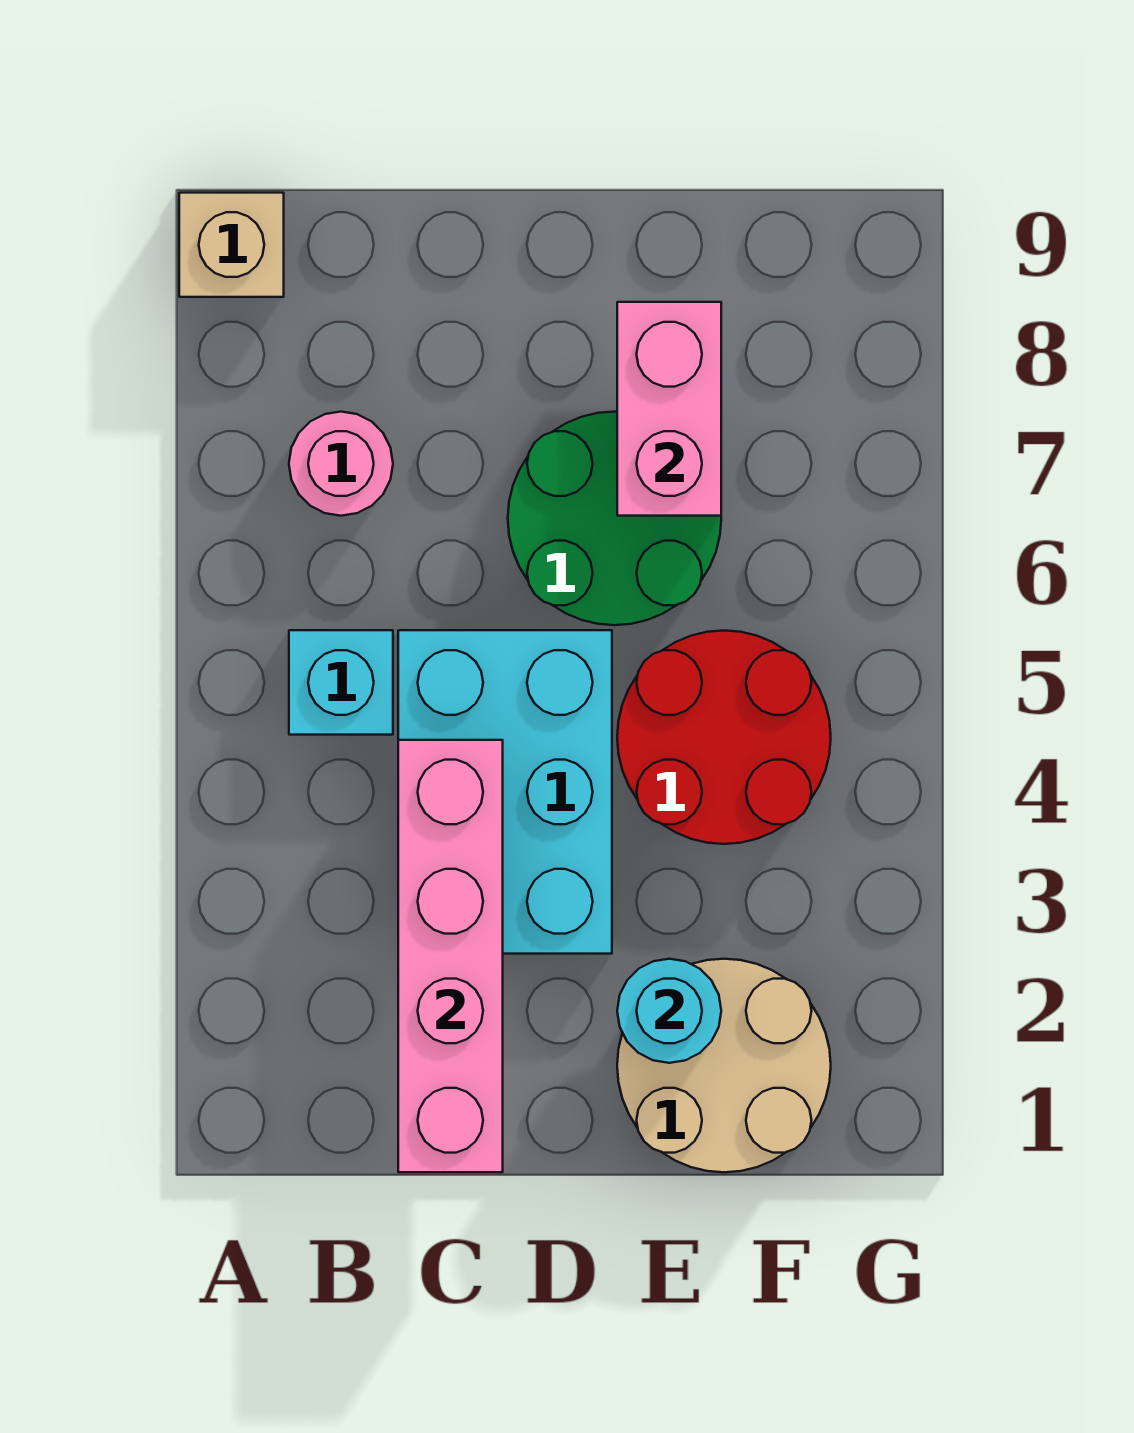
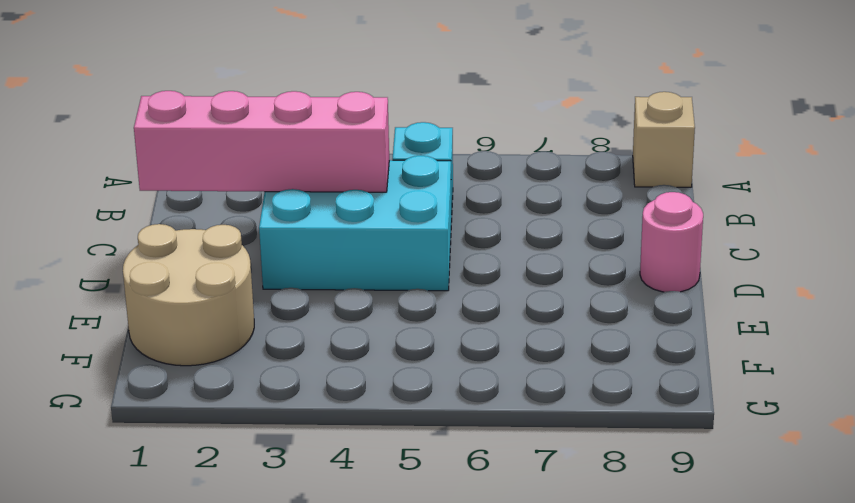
pink round brick D9 level 1 -> pink round brick B7 level 1
none -> green round brick D6:E7 level 1
none -> red round brick E4:F5 level 1

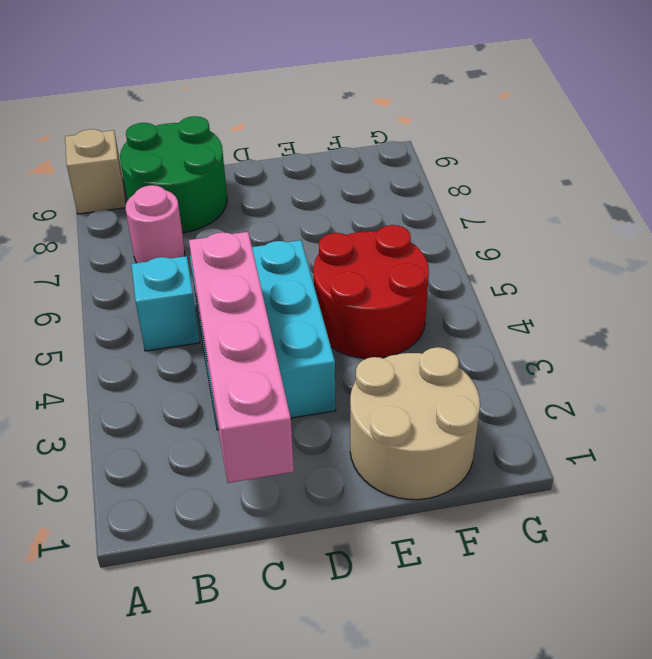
green round brick B8:C9 level 1 -> green round brick D6:E7 level 1
none -> cyan round brick E2 level 2
none -> pink brick E7:E8 level 2

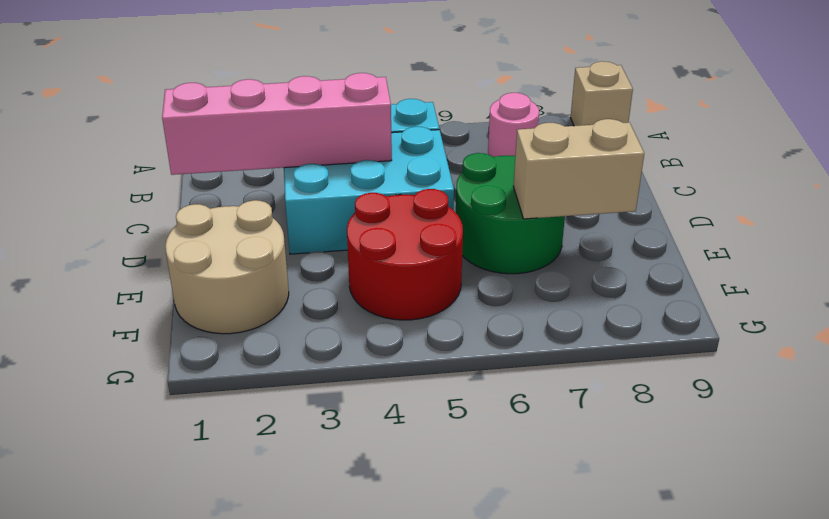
tan brick E7:E8 level 2 -> pink brick E7:E8 level 2
none -> cyan round brick E2 level 2

